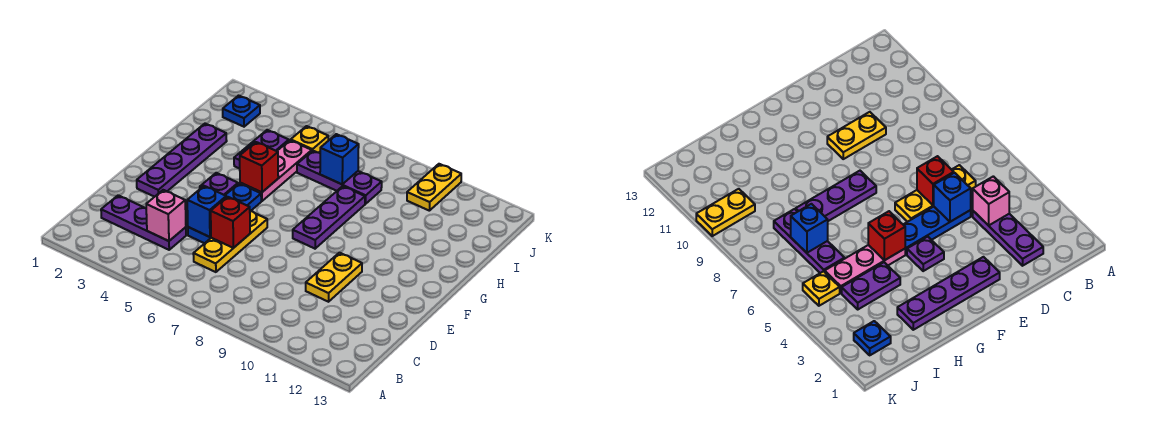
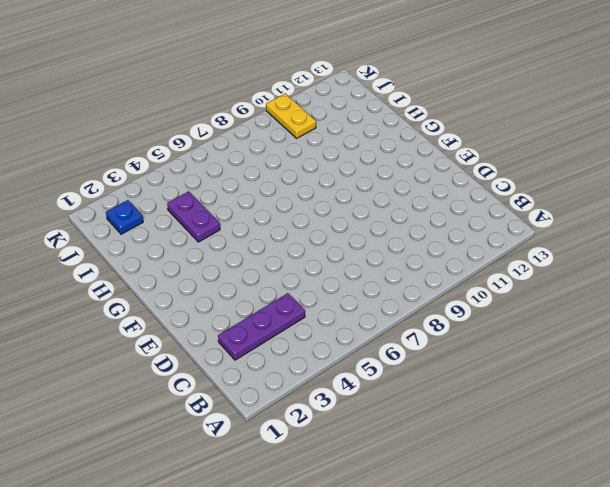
none -> yellow plate C6:E6 level 1
none -> blue plate D5:F5 level 1
none -> yellow plate D10:E10 level 1

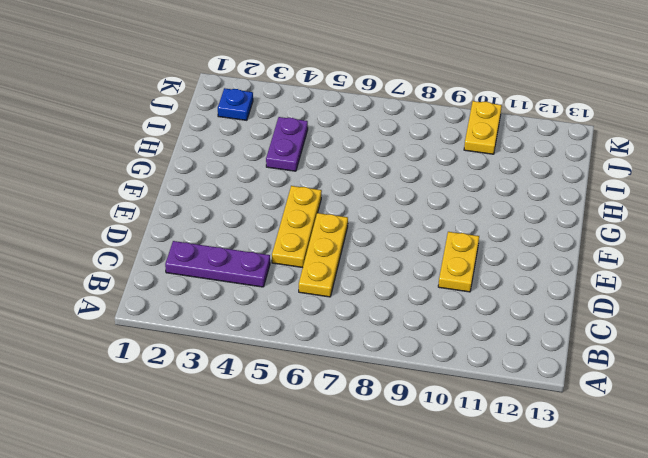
yellow plate D5:F5 level 1 -> blue plate D5:F5 level 1
none -> purple plate E2:H2 level 1
none -> purple plate F4 level 1
none -> purple plate F8:H8 level 1

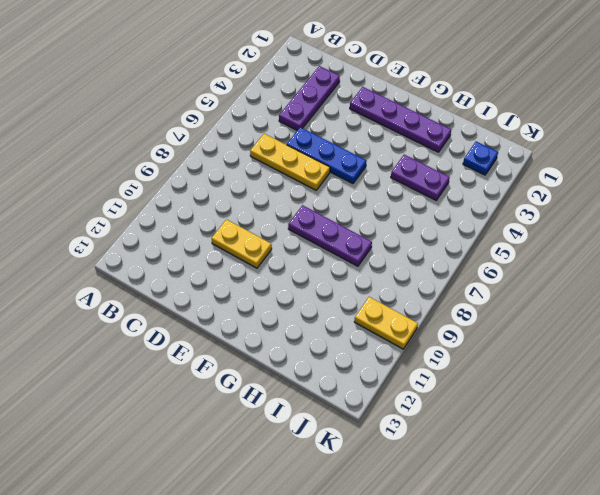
none -> purple plate F4 level 1
none -> pink plate G5:I5 level 1
none -> purple plate I6:I8 level 1

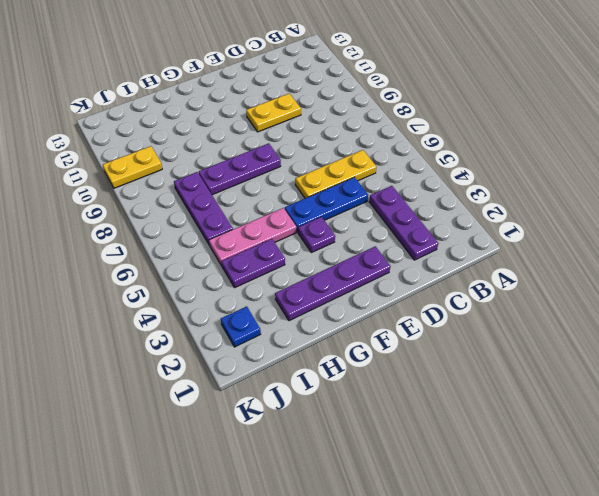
none -> yellow plate J5 level 1
none -> pink brick C4 level 2
none -> blue brick D5 level 2

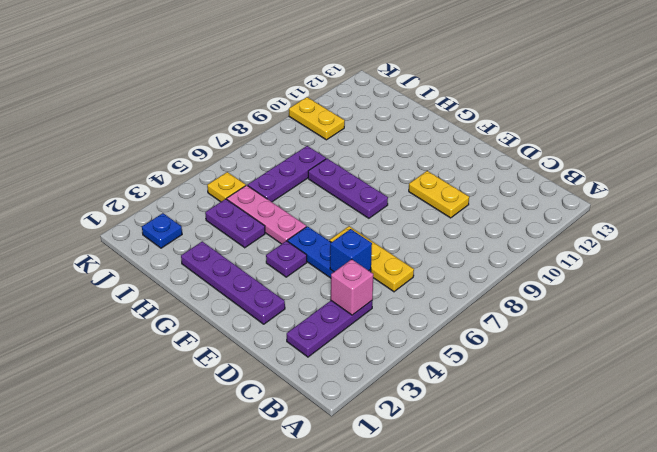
none -> red brick D6 level 2
none -> red brick G5 level 2
none -> blue brick I7 level 2

